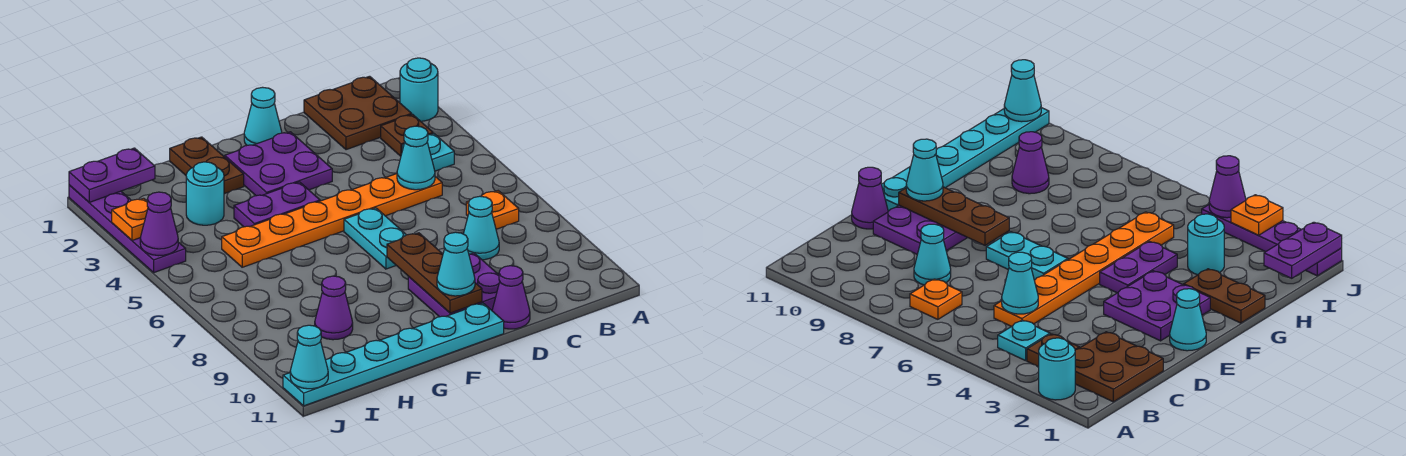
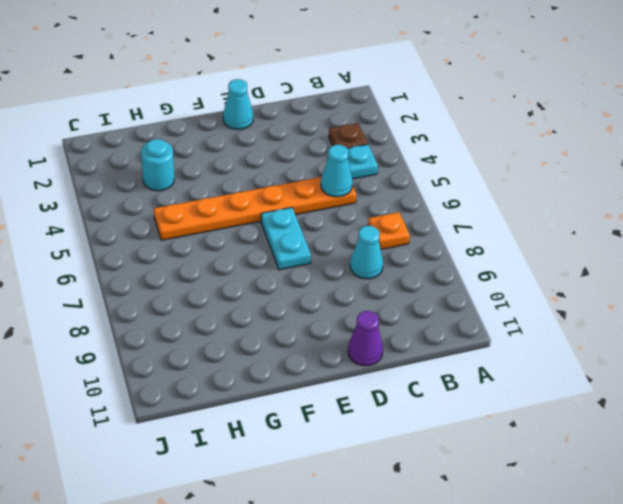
none -> cyan round brick A2 level 1
none -> brown plate B1:C2 level 1
none -> purple plate D9:E10 level 1

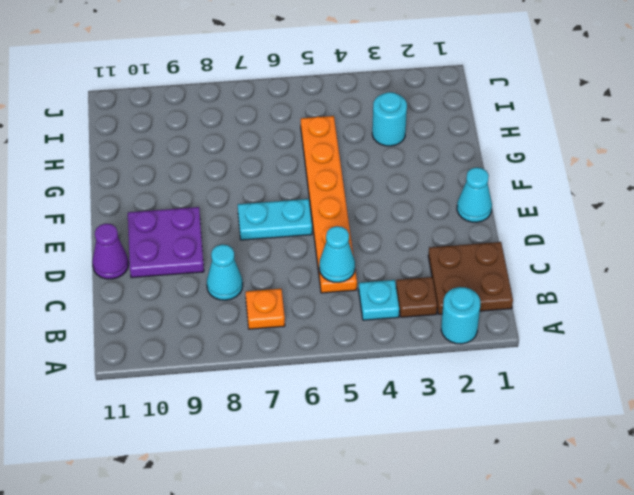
none -> purple plate E2:F3 level 1
none -> cyan plate E11:J11 level 1
none -> purple plate F4:G4 level 1

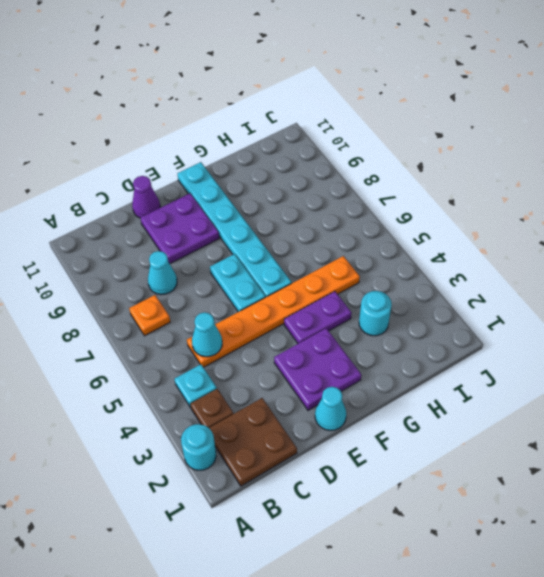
cyan plate F6:F11 level 1 -> cyan plate E11:J11 level 1
none -> brown plate G1:G2 level 1
none -> purple cone H9 level 1
none -> purple plate J1:J4 level 1

